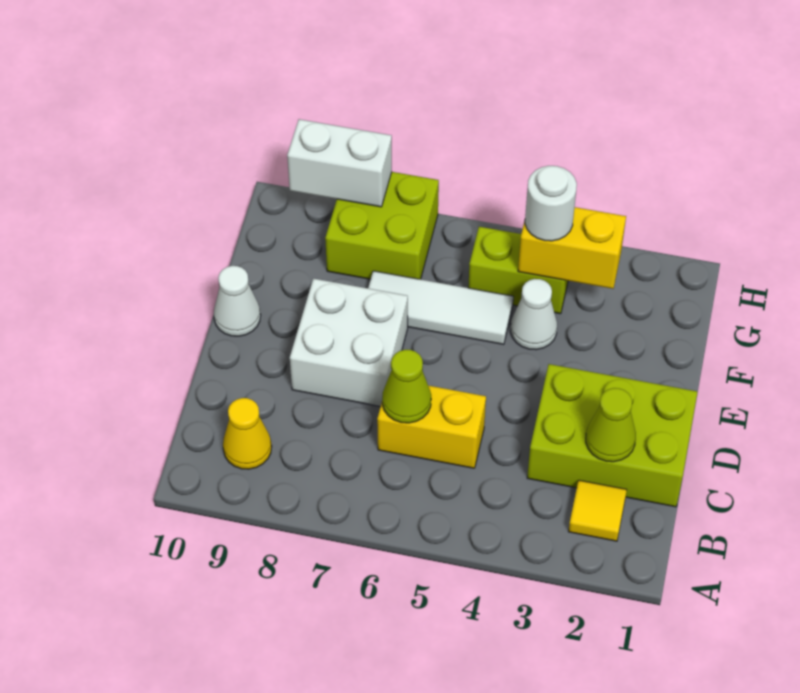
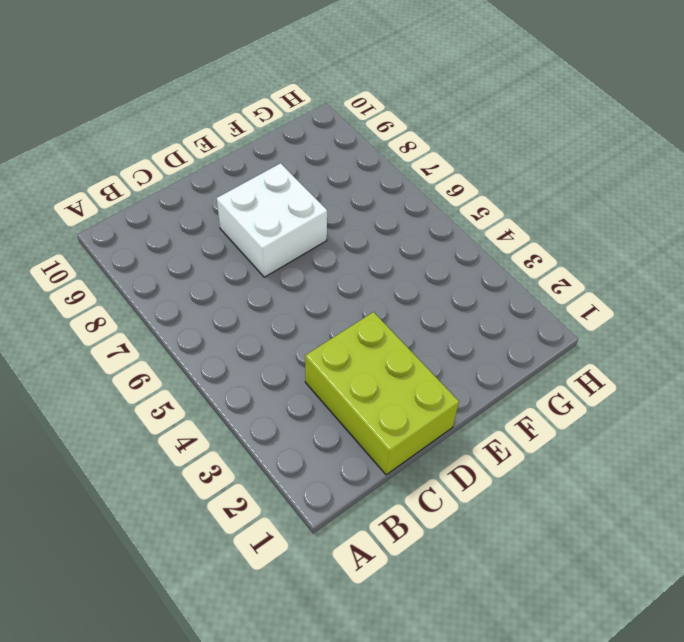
none -> yellow tile B2 level 1
none -> yellow cone B9 level 1
none -> yellow brick C5:C6 level 1

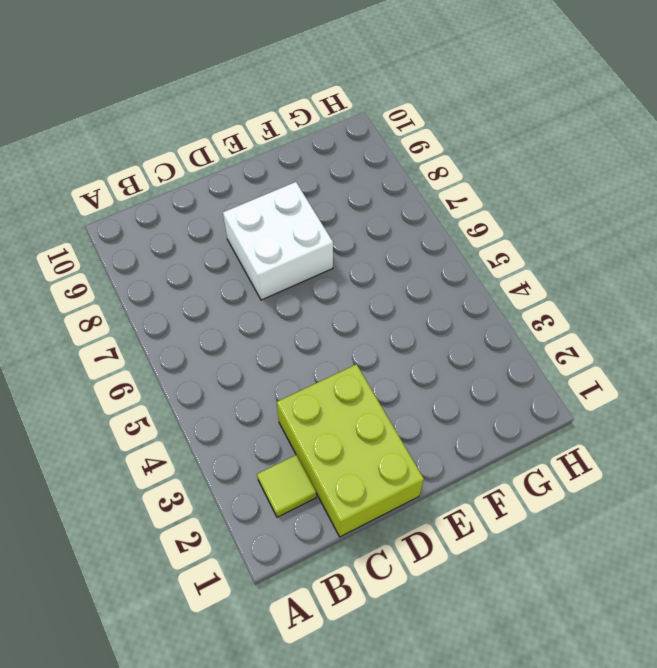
lime tile B2 level 1 -> yellow tile B2 level 1
none -> yellow cone B9 level 1
none -> yellow brick C5:C6 level 1
none -> white cone E10 level 1

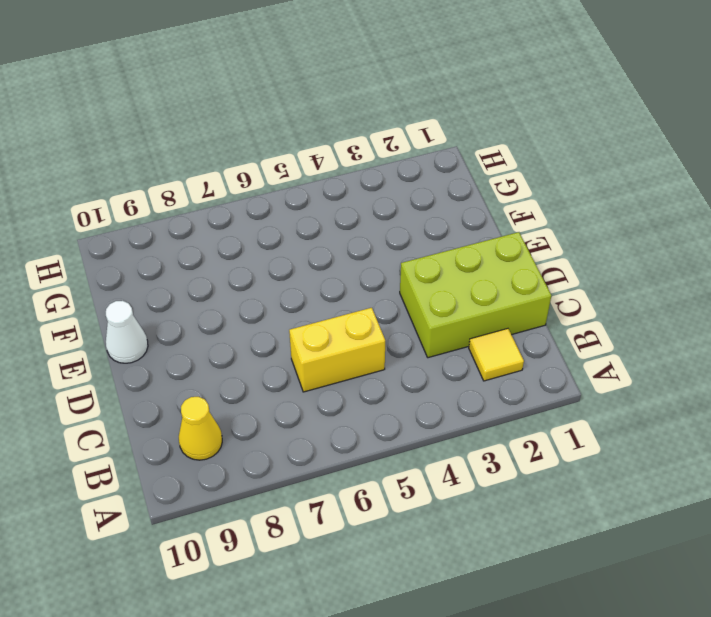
none -> white brick D7:E8 level 1
none -> white cone F4 level 1
none -> white tile F5:F7 level 1

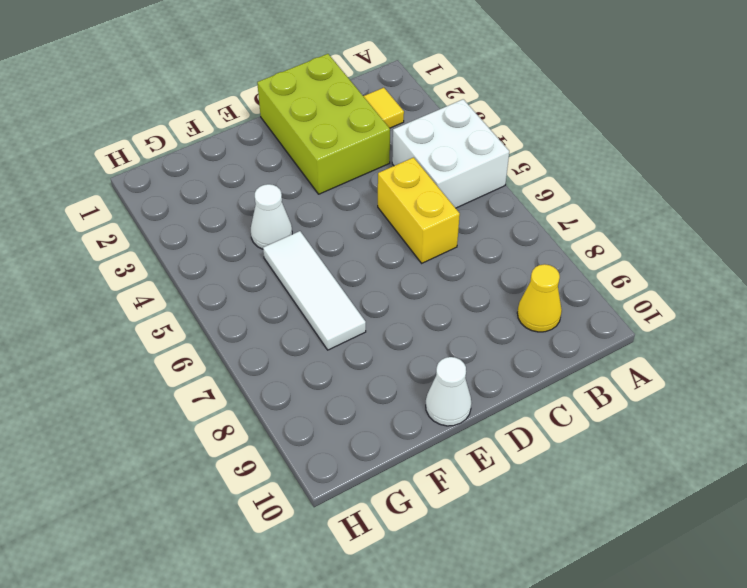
white brick A4:B5 level 1 -> white brick D7:E8 level 1
none -> lime brick G4:G5 level 1
none -> lime brick G7:H8 level 1
none -> lime cone C2 level 2

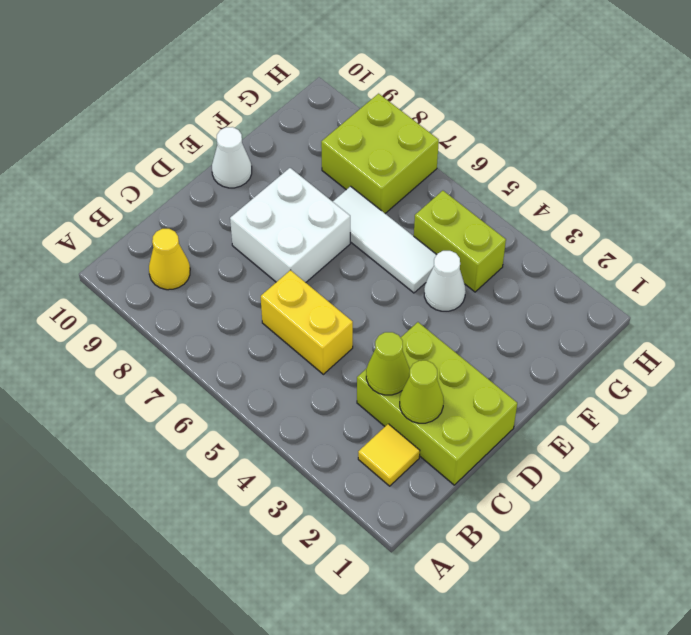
lime cone C3 level 2 -> lime cone C6 level 2
none -> yellow brick G3:G4 level 2
none -> white brick H8:H9 level 2
none -> white round brick G4 level 3

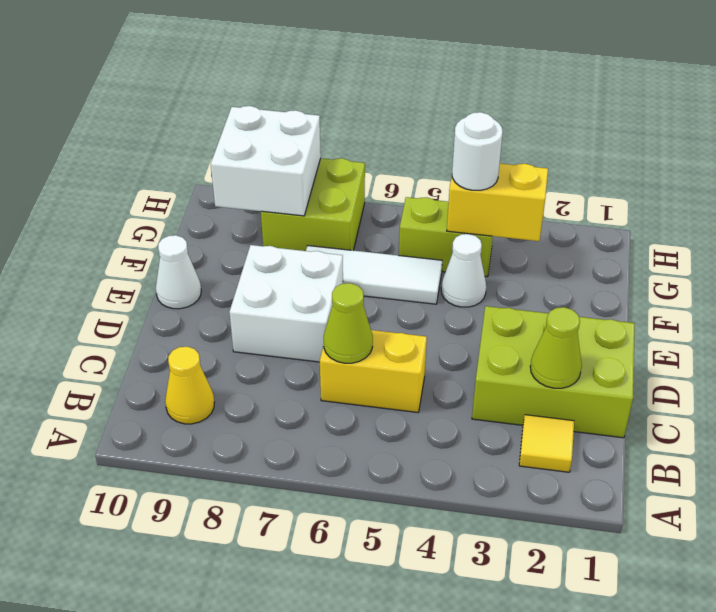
white brick G8:H9 level 2 -> white brick H8:H9 level 2

